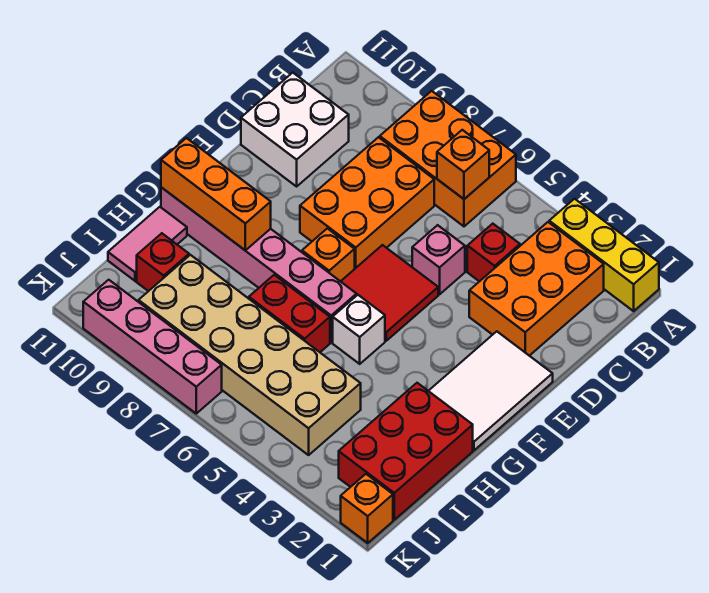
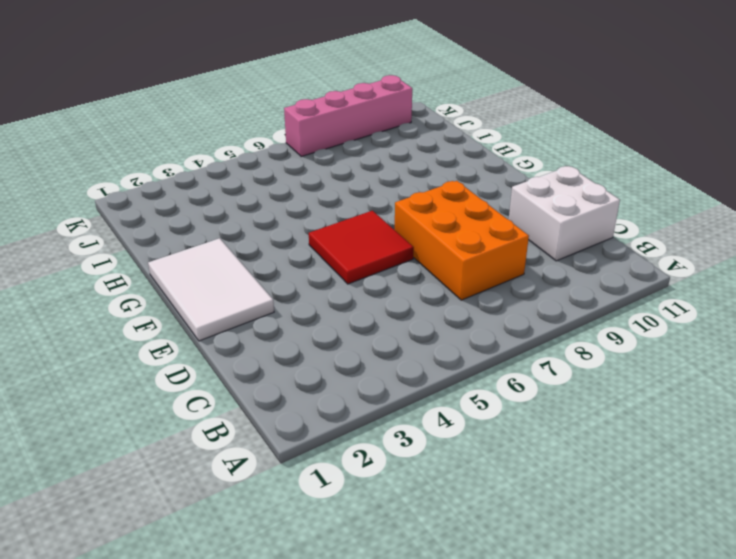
none -> yellow brick A1:A3 level 1
none -> orange brick A6:B8 level 1
none -> orange brick B2:D3 level 1

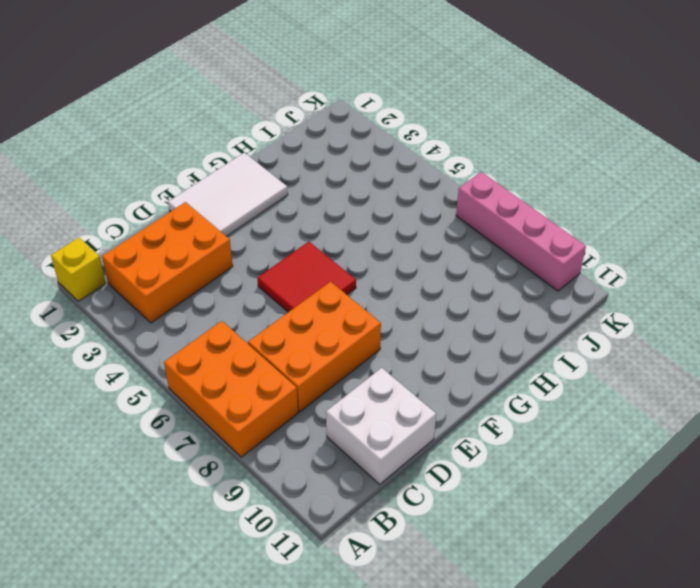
yellow brick A1 level 1 -> yellow brick A1:A3 level 1
none -> red brick C4 level 1
none -> pink brick D5 level 1
none -> orange brick F7 level 1

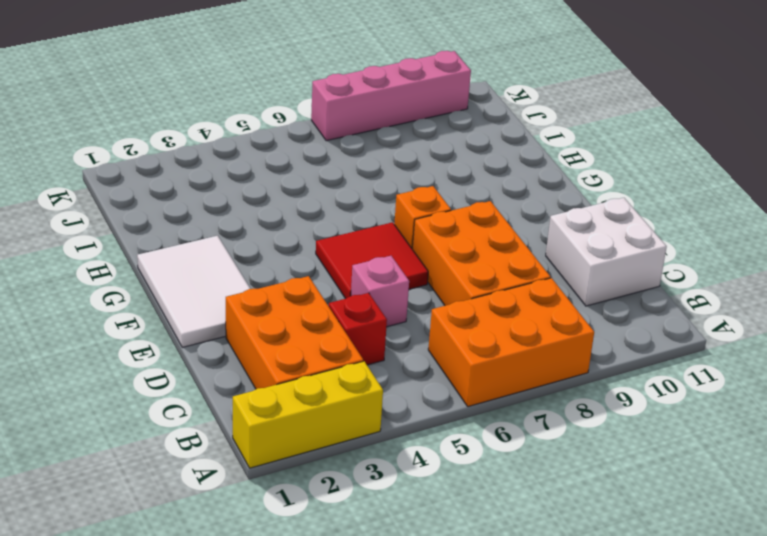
none -> white brick G5 level 1
none -> pink brick G6:G11 level 1
none -> red brick H1:J2 level 1

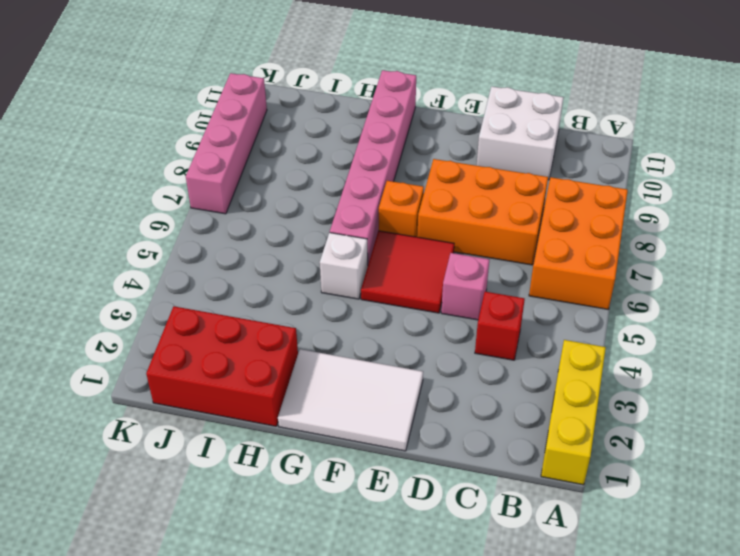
none -> orange brick B2:D3 level 1
none -> red brick H6:H7 level 1
none -> pink tile H11:I11 level 1

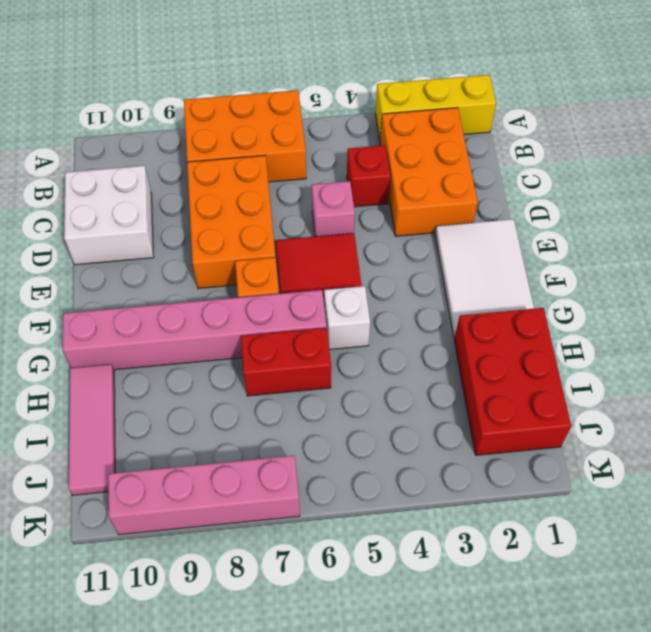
pink tile H11:J11 level 1 -> pink tile H11:I11 level 1
none -> tan brick I4:J9 level 1
none -> red brick I10 level 1
none -> orange brick K1 level 1

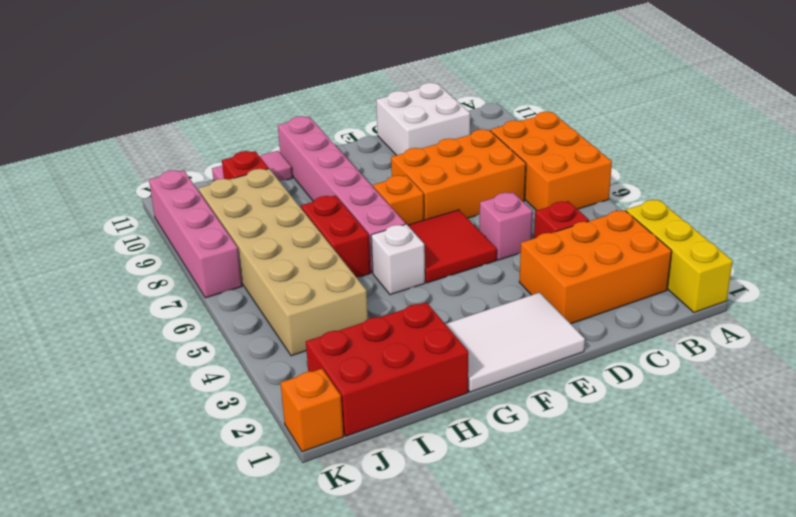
none -> orange brick B6 level 2
none -> orange brick G9:G11 level 2

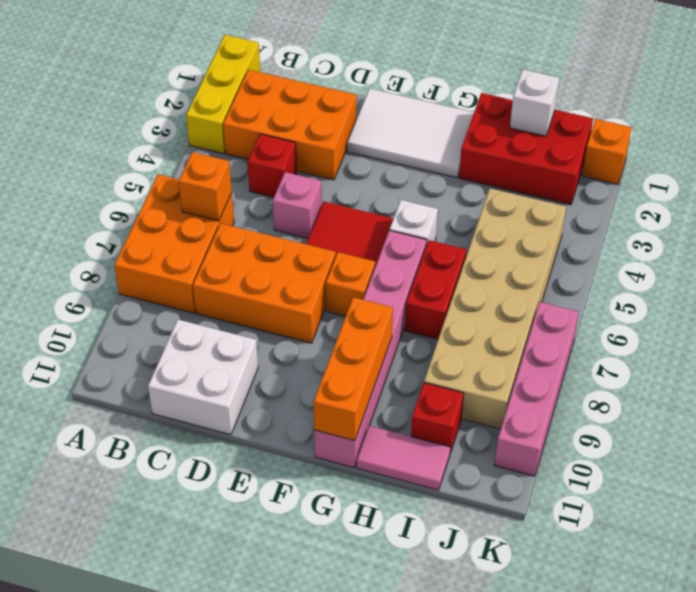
white brick I1 level 2 -> none

